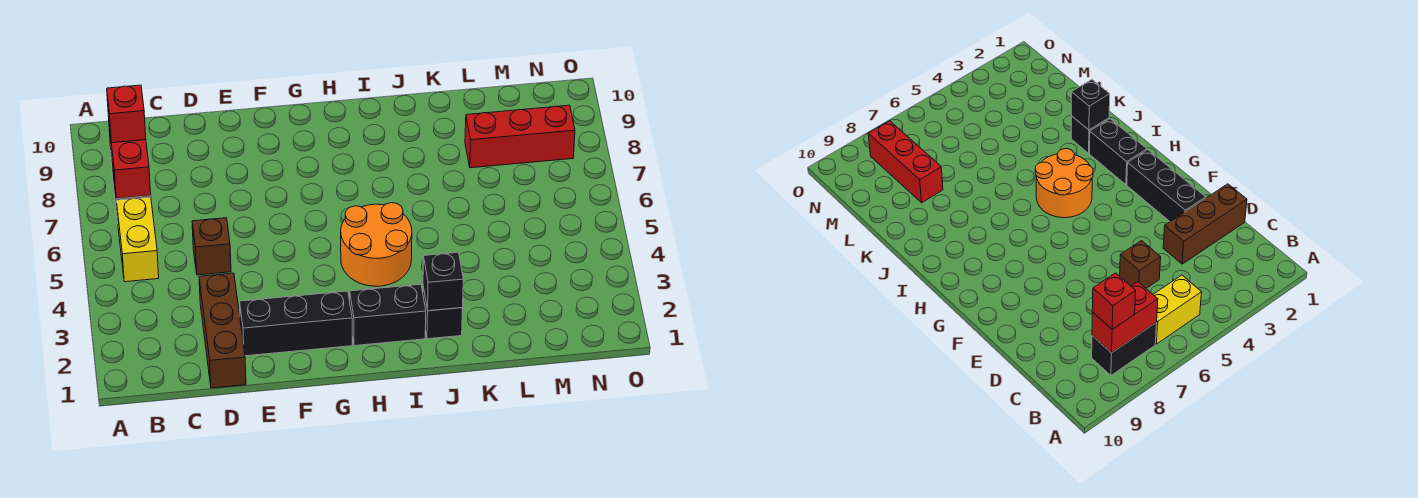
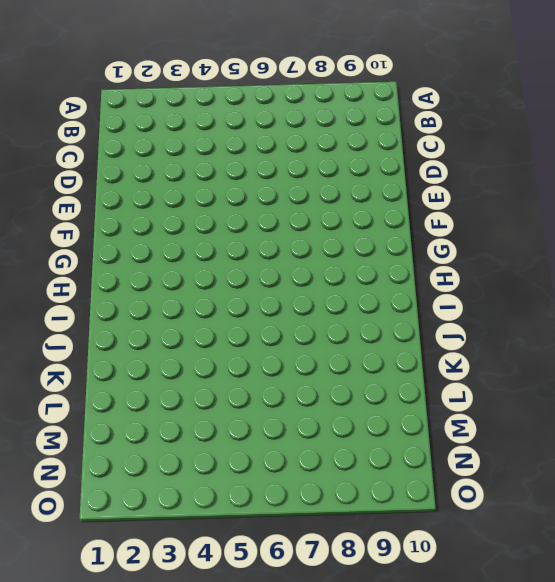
none -> yellow brick B5:B6 level 1
none -> black brick B7:B8 level 1
none -> brown brick D1:D3 level 1

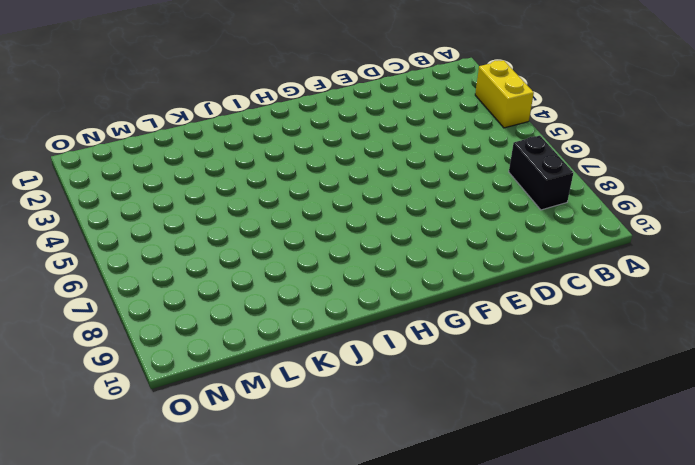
yellow brick A3:A4 level 1 -> yellow brick B5:B6 level 1
none -> brown brick D1:D3 level 1
none -> brown brick D5 level 1
none -> black brick E2:G2 level 1

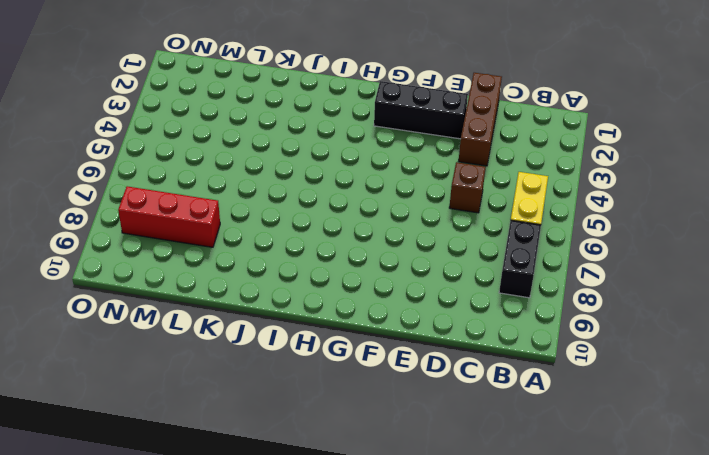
none -> black brick H2:I2 level 1
none -> orange round brick H4:I5 level 1
none -> black brick J2 level 1

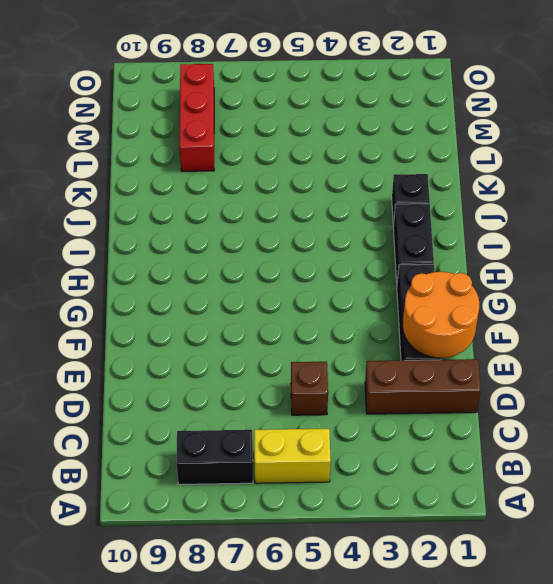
orange round brick E1:F2 level 2 -> orange round brick H4:I5 level 1
none -> red brick B7:B8 level 2
none -> black brick J2 level 2
none -> red brick B8 level 3

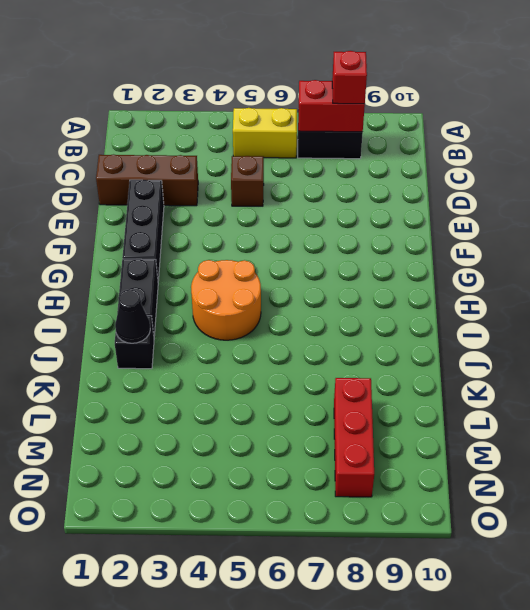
black cone J2 level 2 -> black brick J2 level 2

